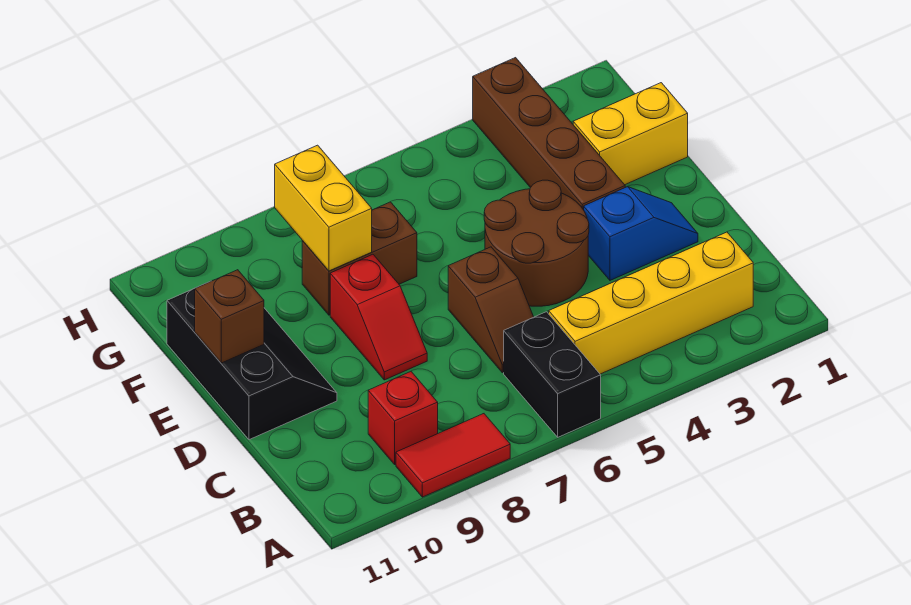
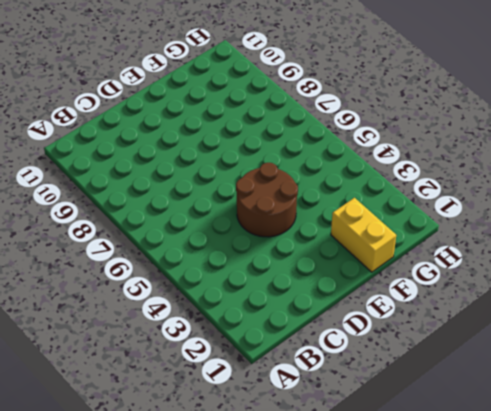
none -> black brick A6:B6 level 1
none -> red tile A8:A9 level 1
none -> yellow brick B2:B5 level 1

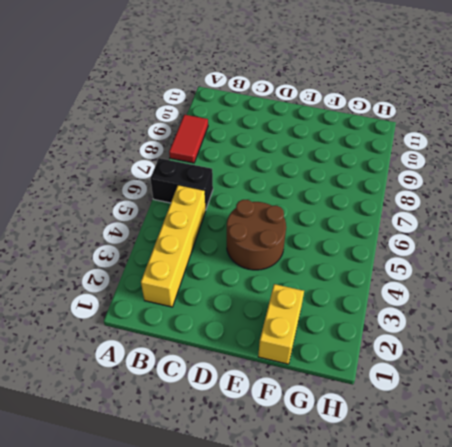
none -> red brick B9 level 1
none -> brown slope C6:D6 level 1 top D
none -> blue slope D2:D3 level 1 top 3

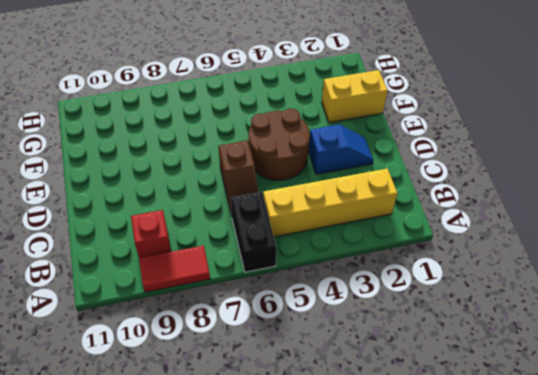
none -> red slope D8:E8 level 1 top E
none -> black slope D10:F11 level 1 top 11
none -> brown brick E3:H3 level 1

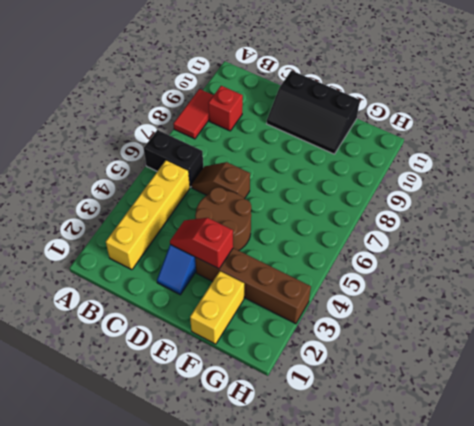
red slope D3:E3 level 2 top E -> red slope D8:E8 level 1 top E
none -> brown brick F7:F8 level 1
none -> brown brick E11 level 2
none -> yellow brick F8:G8 level 2

